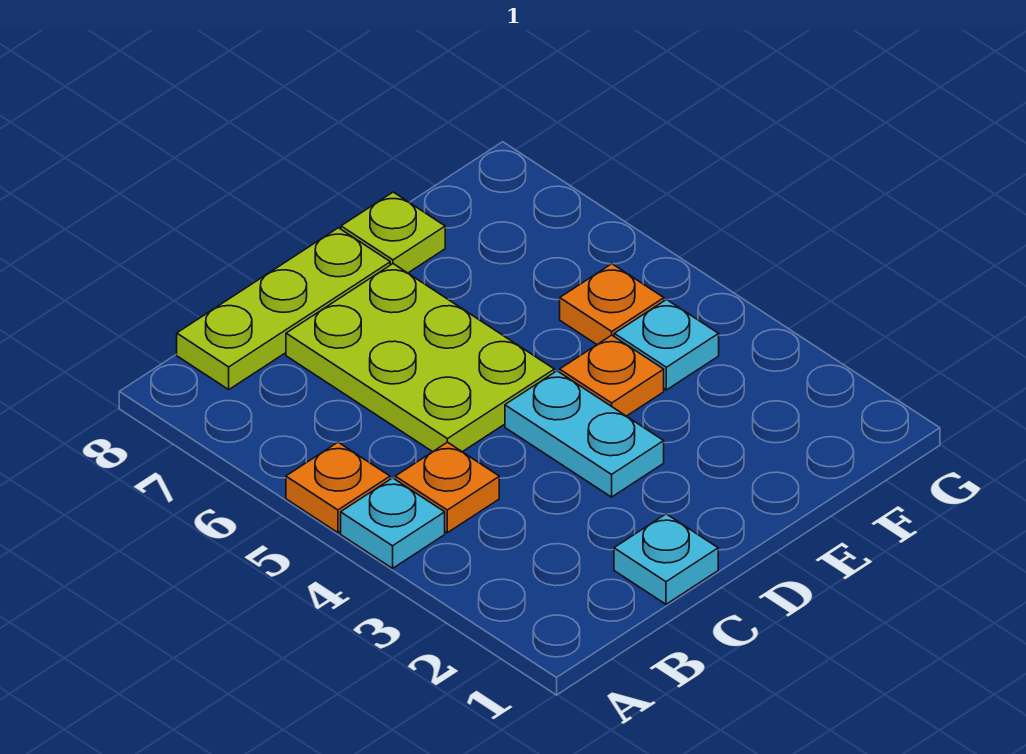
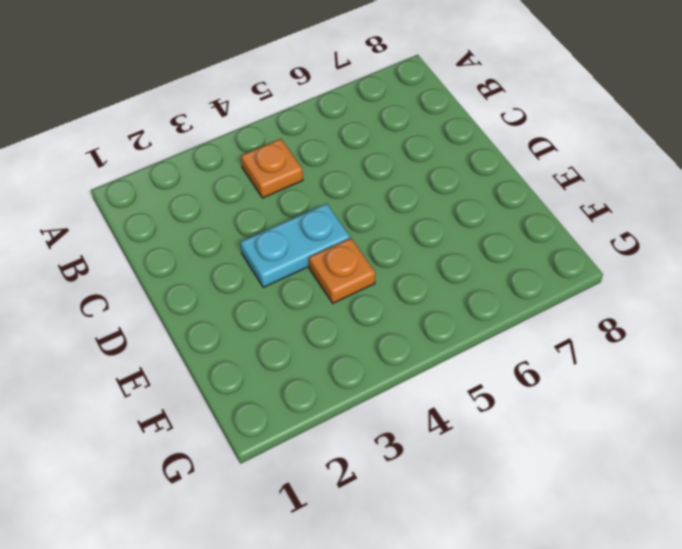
none -> cyan plate A4 level 1
none -> orange plate A5 level 1

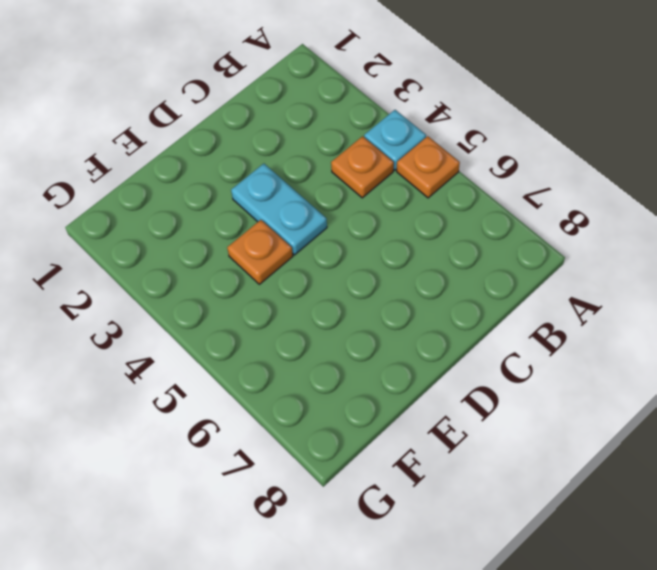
none -> lime plate B8:D8 level 1
none -> cyan plate C1 level 1

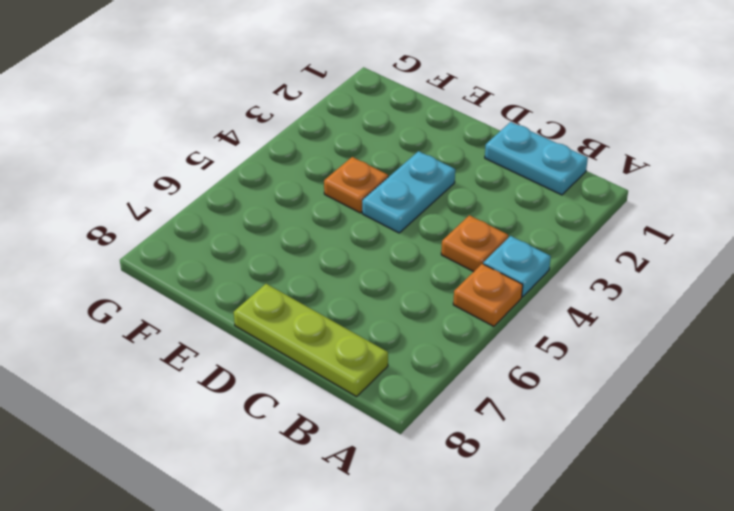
cyan plate B1:C1 level 1 -> cyan plate C1 level 1
none -> lime plate C5:D7 level 1
none -> lime plate E8 level 1

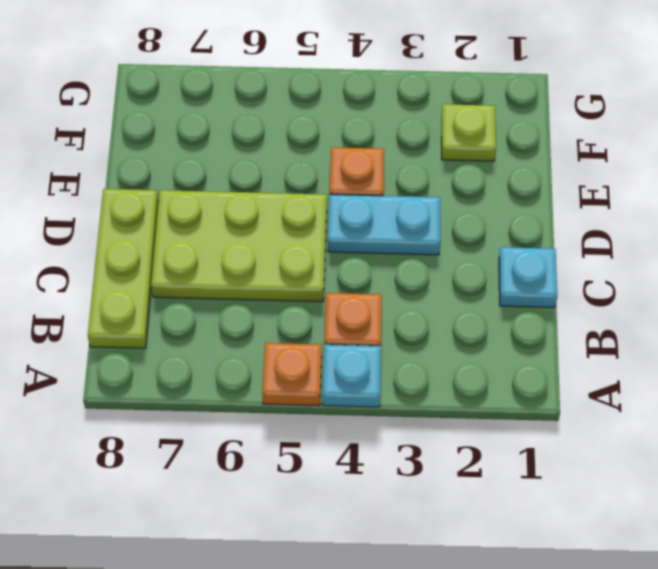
lime plate F2 level 1 -> lime plate E8 level 1
none -> cyan plate F4 level 1
none -> orange plate F5 level 1

